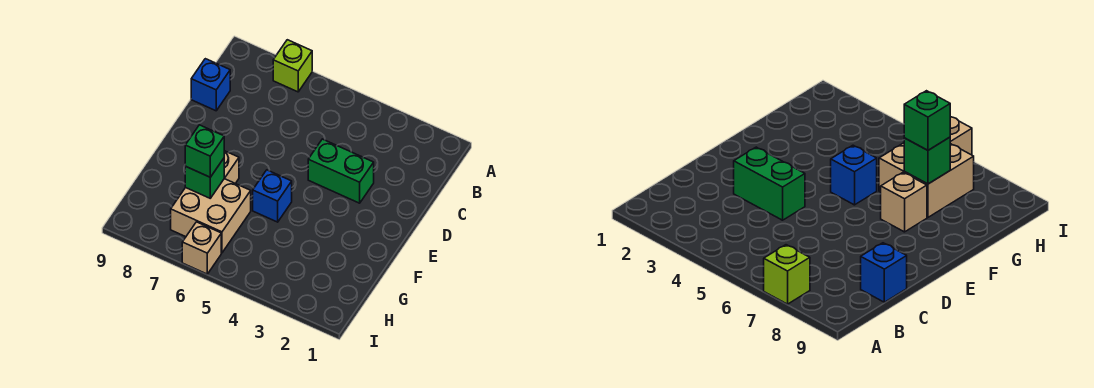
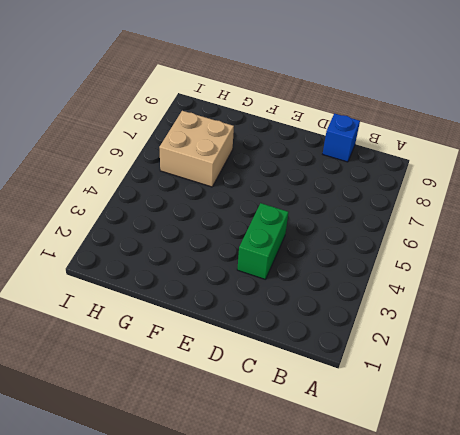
none -> lime brick A7 level 1
none -> blue brick F5 level 1

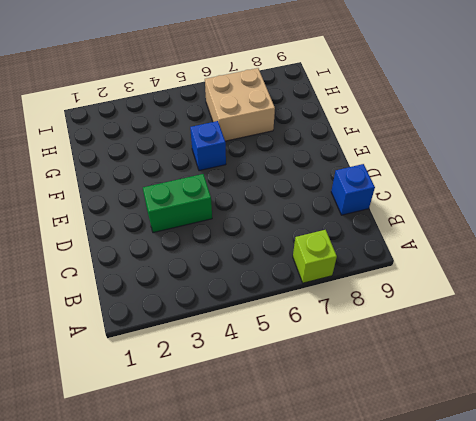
none -> tan brick F7 level 1
none -> tan brick I6 level 1

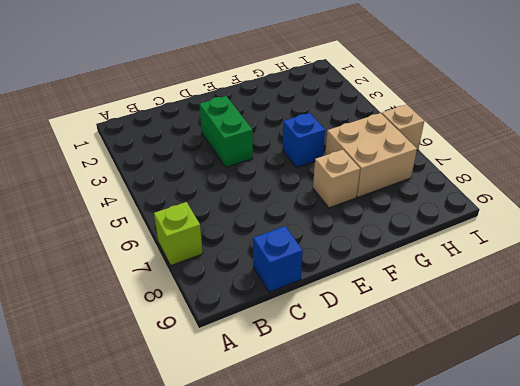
none -> green brick G7 level 2
none -> green brick G7 level 3

